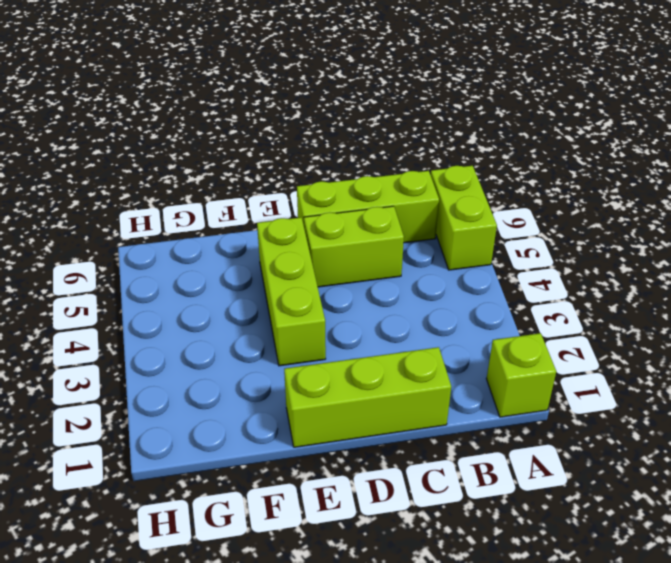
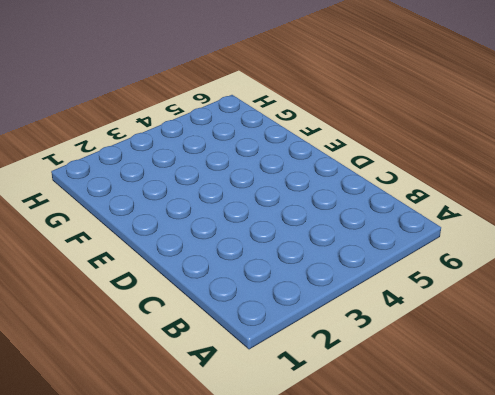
none -> lime brick A1 level 1
none -> lime brick A5:A6 level 1

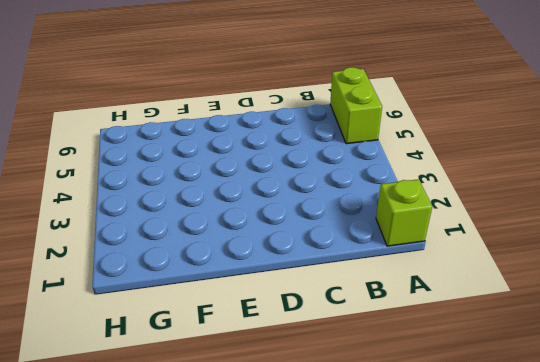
none -> lime brick B6:D6 level 1
none -> lime brick C1:E1 level 1

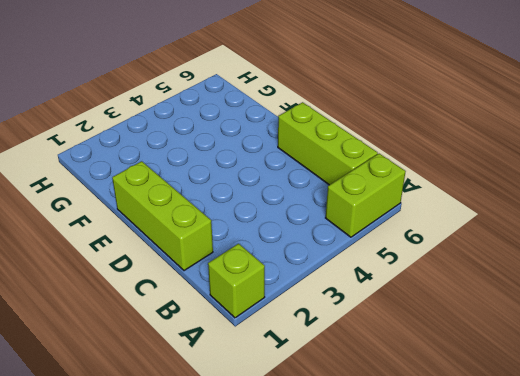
none -> lime brick C5:D5 level 1
none -> lime brick E3:E5 level 1

